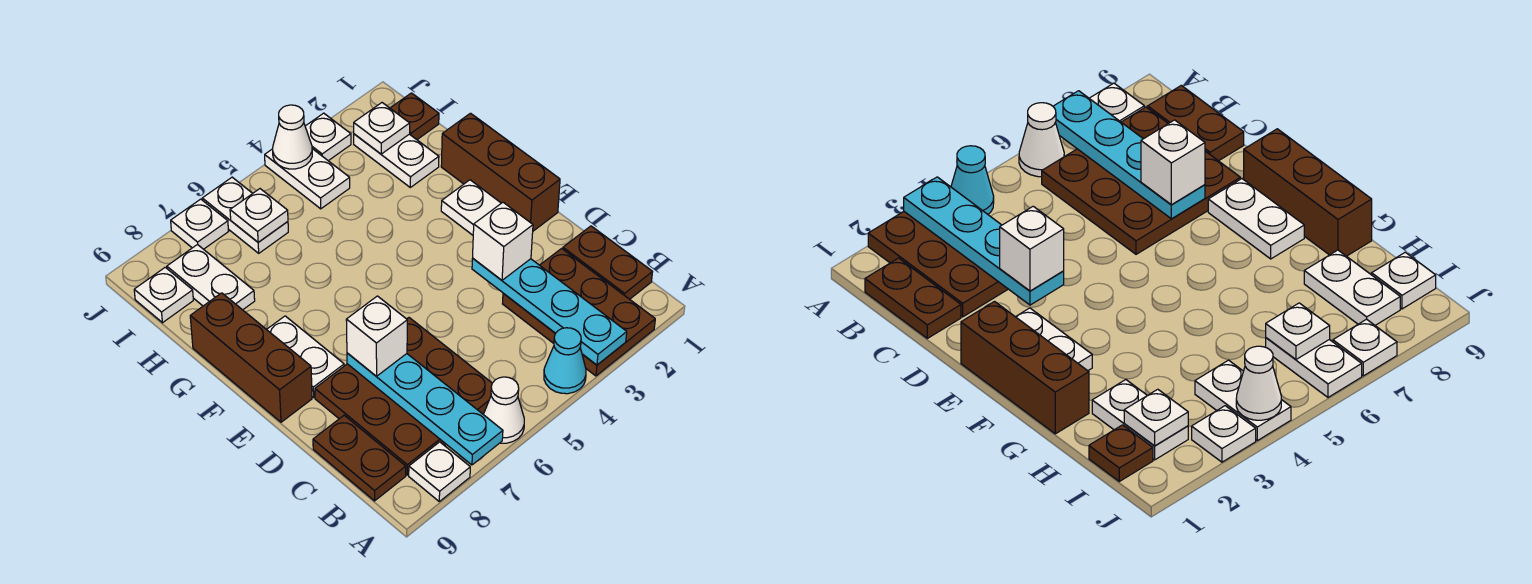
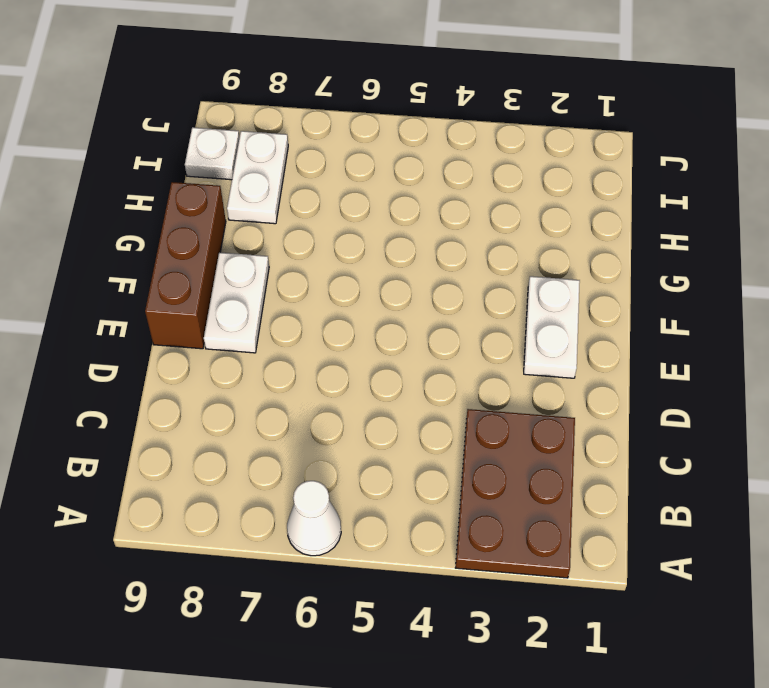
none -> cyan cone A4 level 1
none -> white plate A8 level 1
none -> brown plate B1:C1 level 1

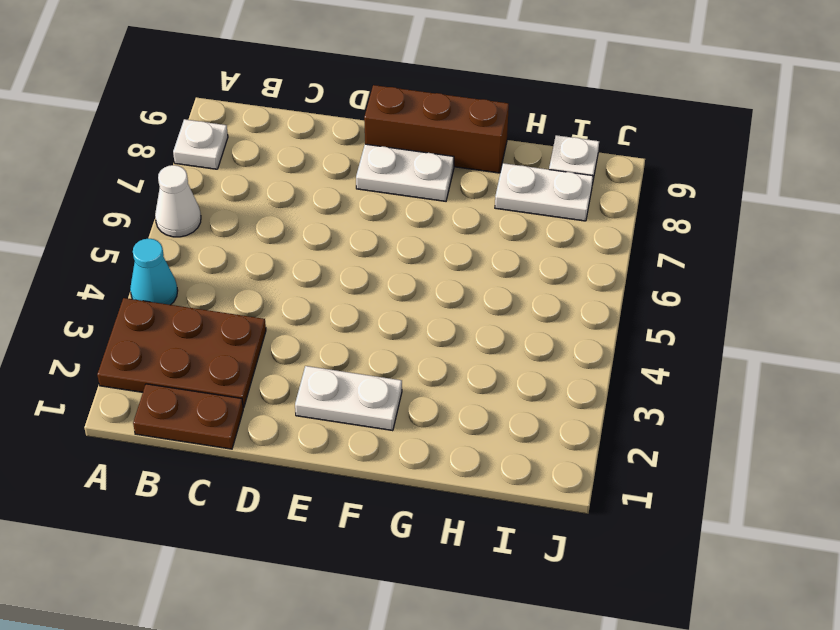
none -> brown plate B6:D8 level 1
none -> brown plate B9:C9 level 1
none -> brown brick E1:G1 level 1

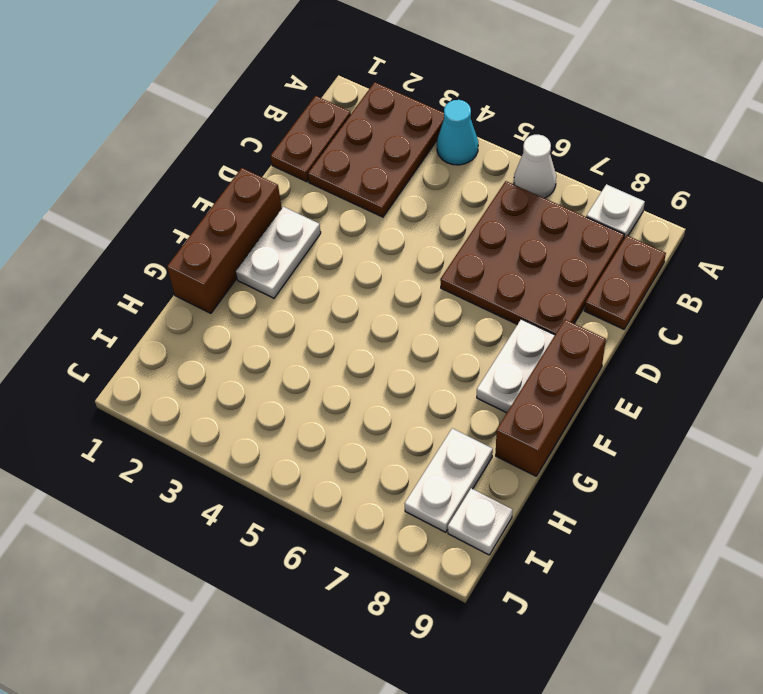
none -> white plate H2:I2 level 1
none -> brown plate I1 level 1
none -> white plate I4:J4 level 1

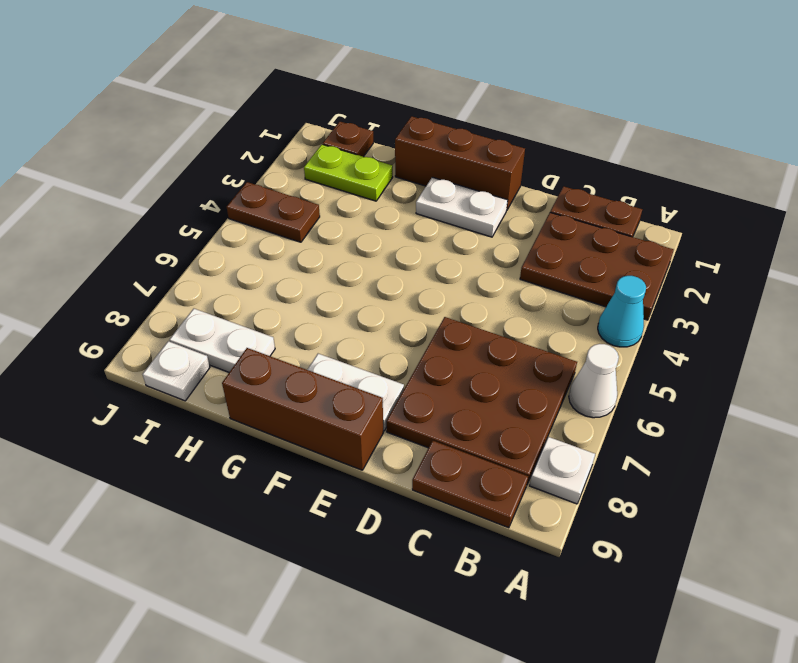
lime plate H2:I2 level 1 -> white plate H2:I2 level 1
brown plate I4:J4 level 1 -> white plate I4:J4 level 1
none -> white plate I6:J6 level 1
none -> white plate J3 level 1
none -> white plate J7 level 1

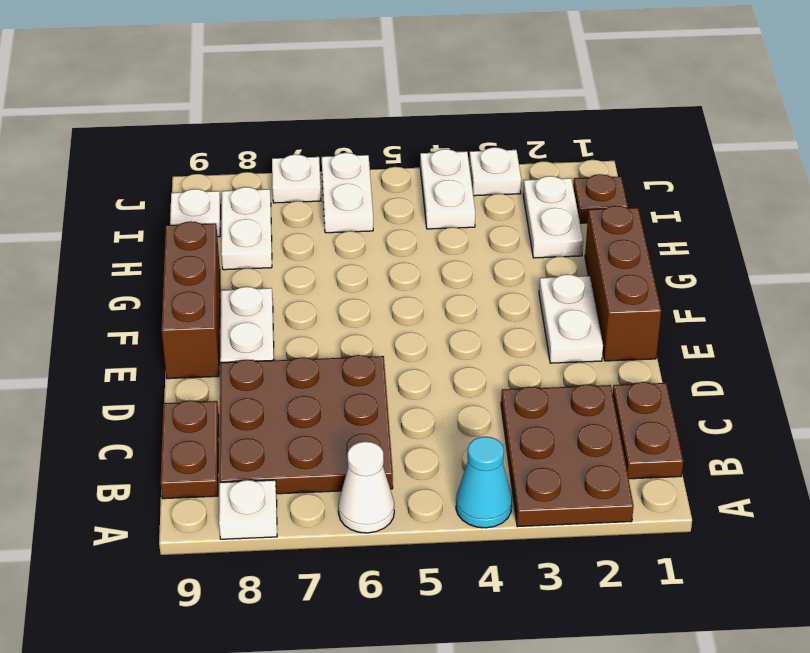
none -> cyan plate A3:D3 level 2
none -> cyan plate A7:D7 level 2
none -> white plate I2 level 2

